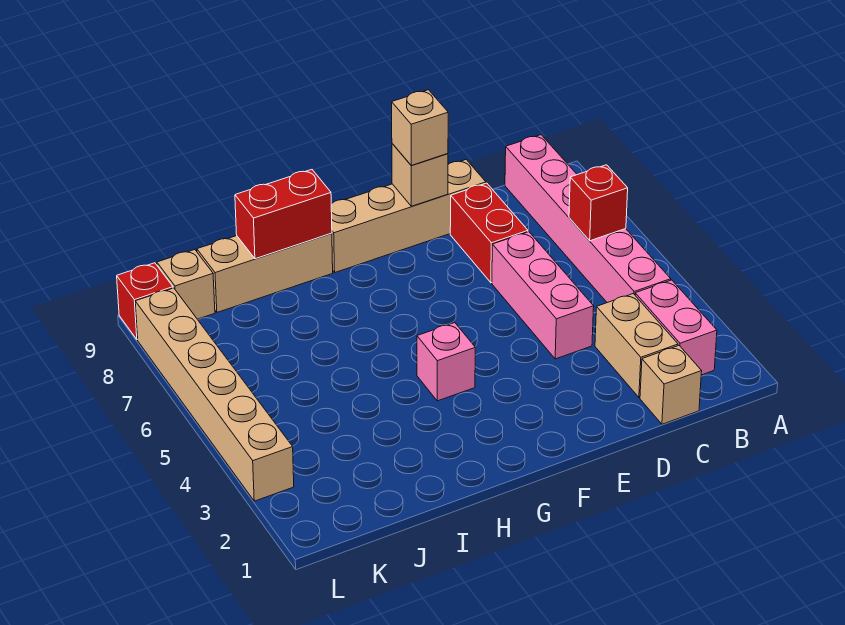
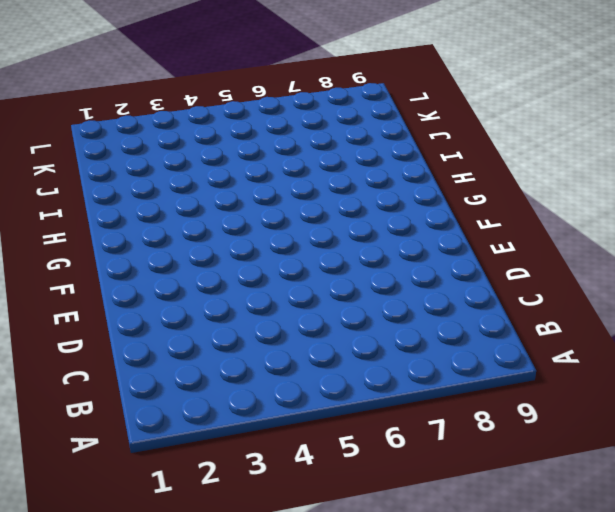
none -> pink brick B2:B3 level 1
none -> pink brick B4:B9 level 1
none -> tan brick C1 level 1

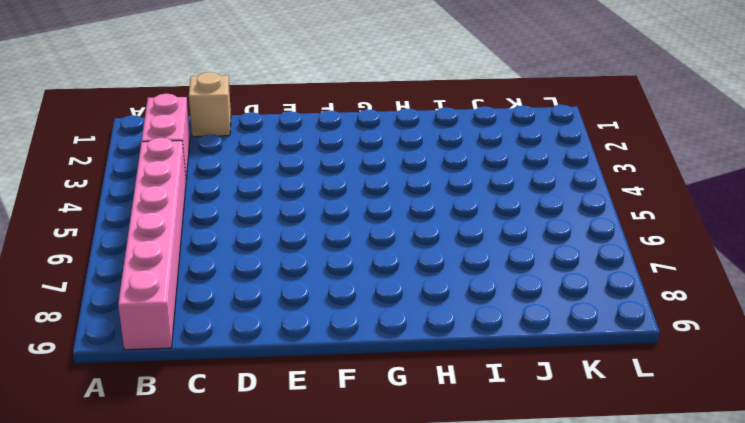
none -> tan brick C2:C3 level 1
none -> pink brick D4:D6 level 1
none -> red brick D7:D8 level 1

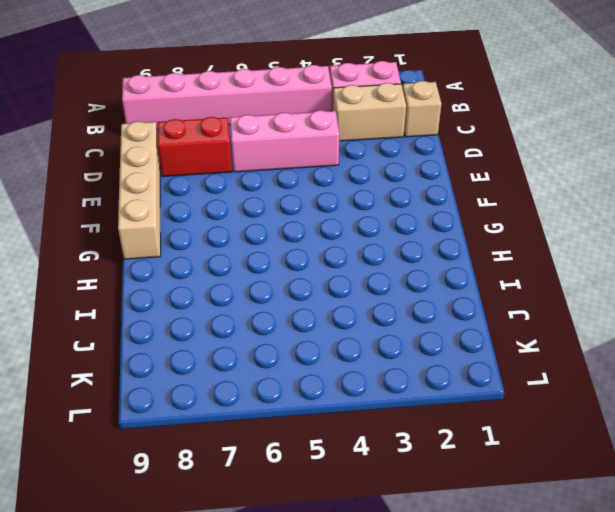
none -> pink brick G4 level 1
none -> tan brick H9:J9 level 1
none -> tan brick K9 level 1

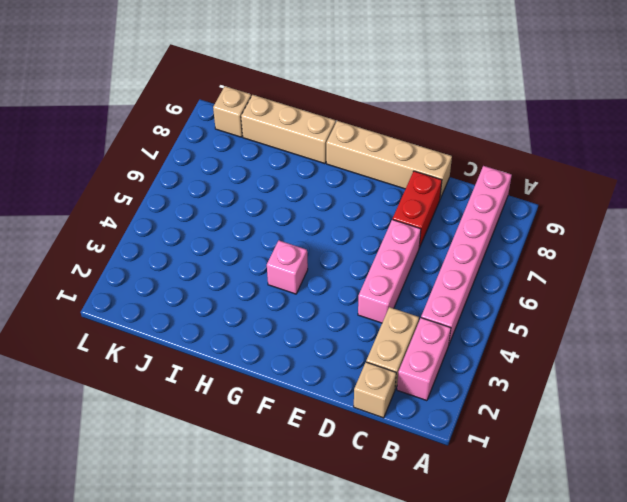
none -> tan brick L3:L8 level 1
none -> red brick L9 level 1
none -> red brick B6 level 2

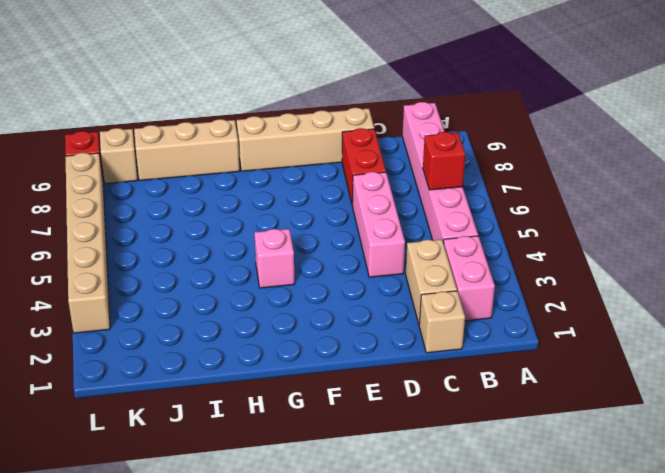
none -> tan brick E9 level 2
none -> red brick H9:I9 level 2
none -> tan brick E9 level 3

